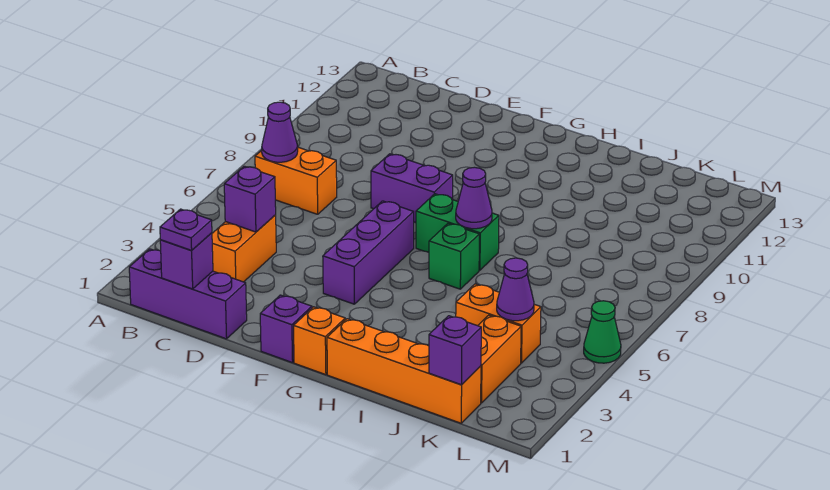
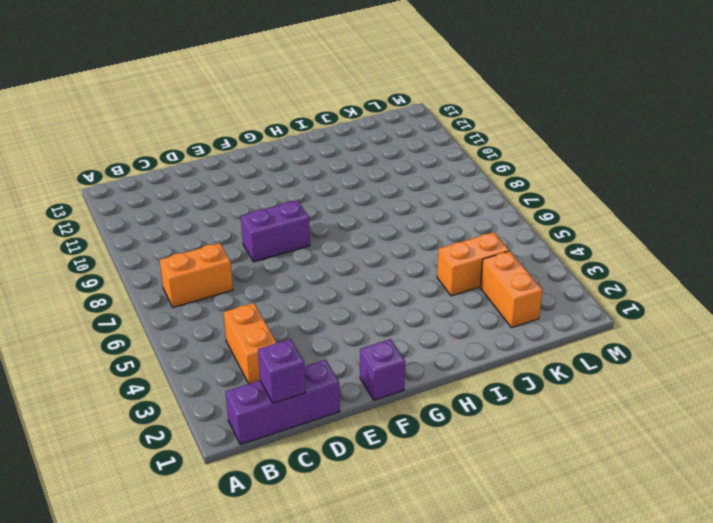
none -> purple brick F4:F6 level 1
none -> orange brick G1 level 1
none -> green brick G7:H7 level 1

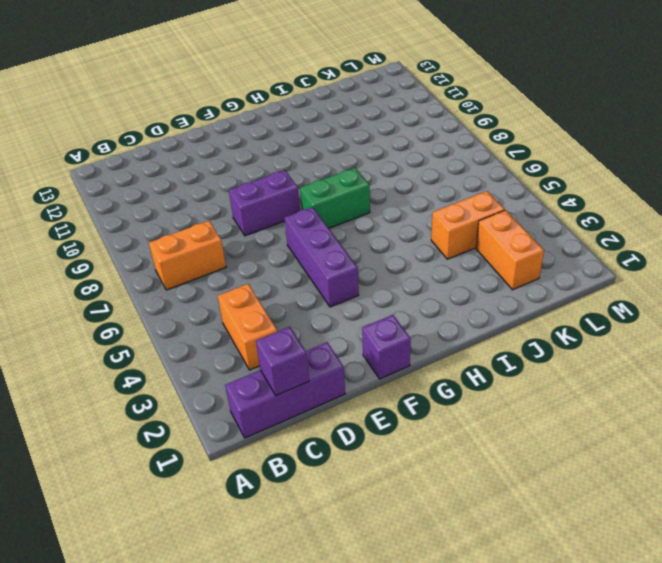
none -> orange brick G1 level 1
none -> orange brick H1:K1 level 1
none -> green brick H6 level 1

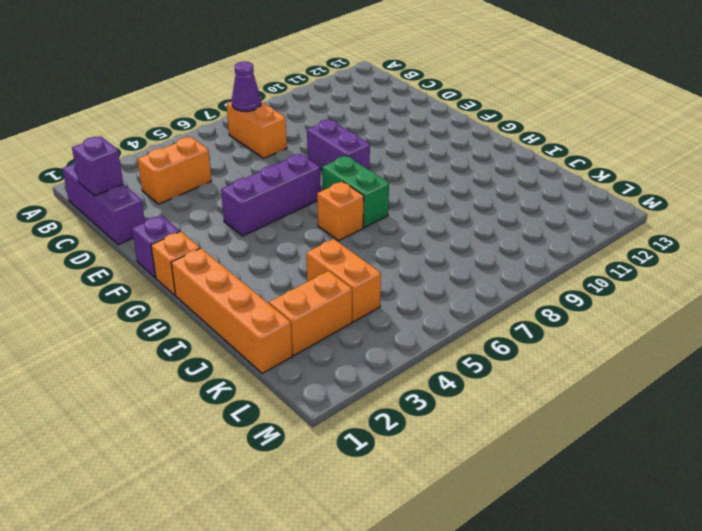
orange brick H6 level 1 -> green brick H6 level 1
none -> green cone M5 level 1
none -> purple brick C4 level 2
none -> purple cone H7 level 2

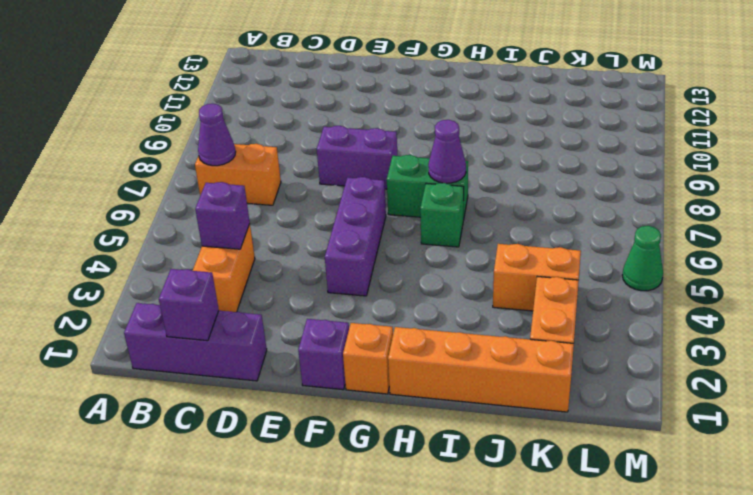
none -> purple brick K1 level 2
none -> purple cone K4 level 2
none -> purple plate C1 level 3

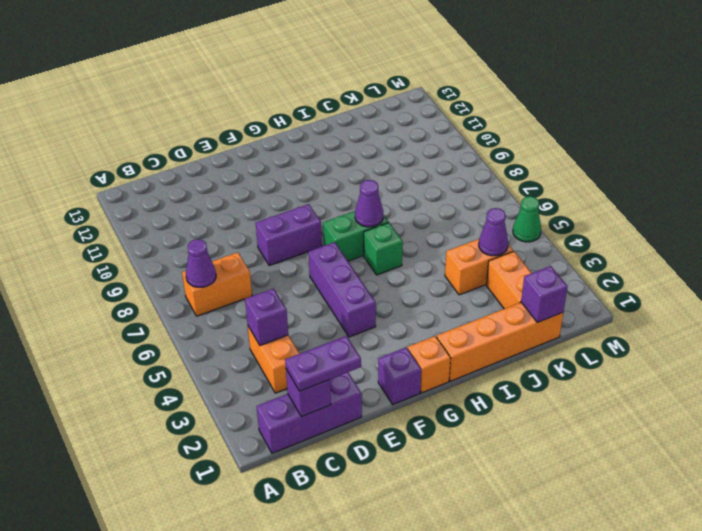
purple plate C1:D1 level 3 -> purple plate C1 level 3

